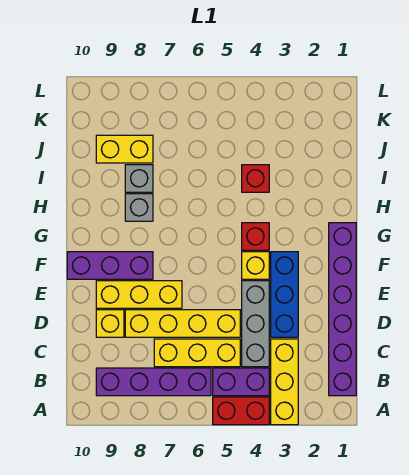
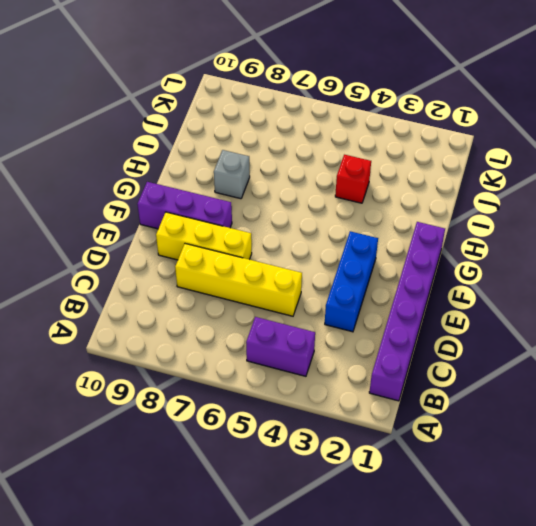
none -> yellow brick A3:C3 level 1
none -> red brick A4:A5 level 1
none -> purple brick B6:B9 level 1

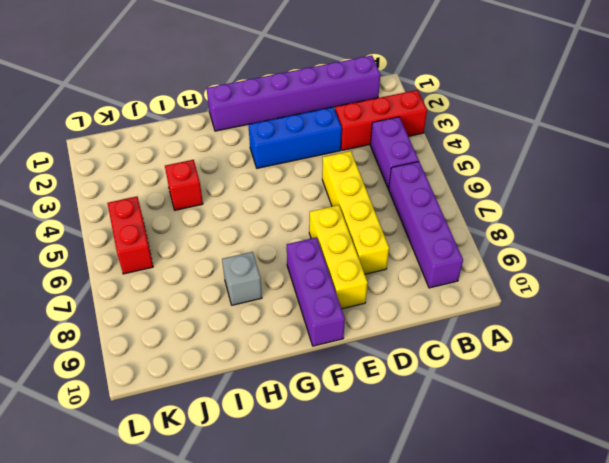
red brick A3:C3 level 1 -> yellow brick A3:C3 level 1
red brick K5:K6 level 1 -> red brick A4:A5 level 1
none -> grey brick C4:E4 level 1
none -> yellow brick C5:C7 level 1
none -> yellow brick D9 level 1

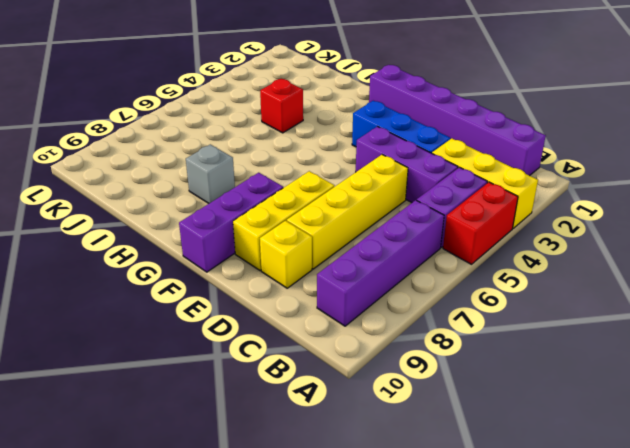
purple brick C4:E4 level 1 -> grey brick C4:E4 level 1
none -> yellow brick C5:C7 level 1
none -> yellow brick F4 level 1
none -> red brick G4 level 1

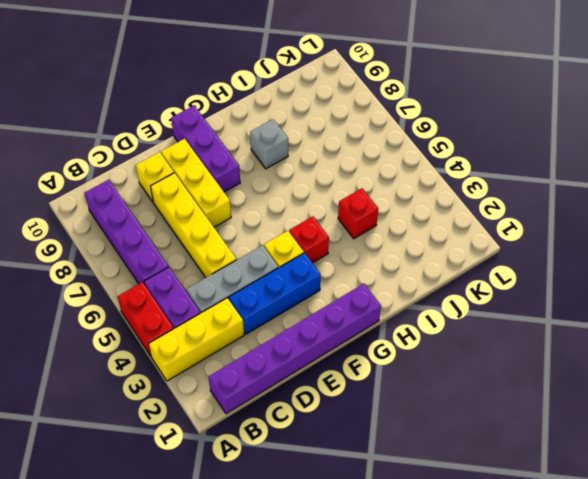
none -> yellow brick C5:C7 level 1
none -> grey brick I8 level 1
none -> yellow brick J8:J9 level 1

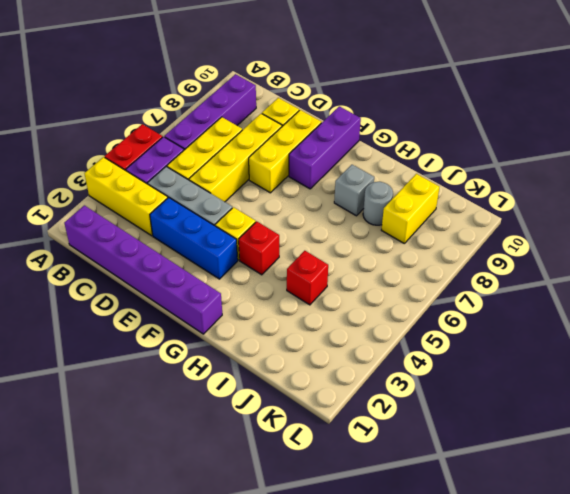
grey round brick I8 level 1 -> grey brick I8 level 1

